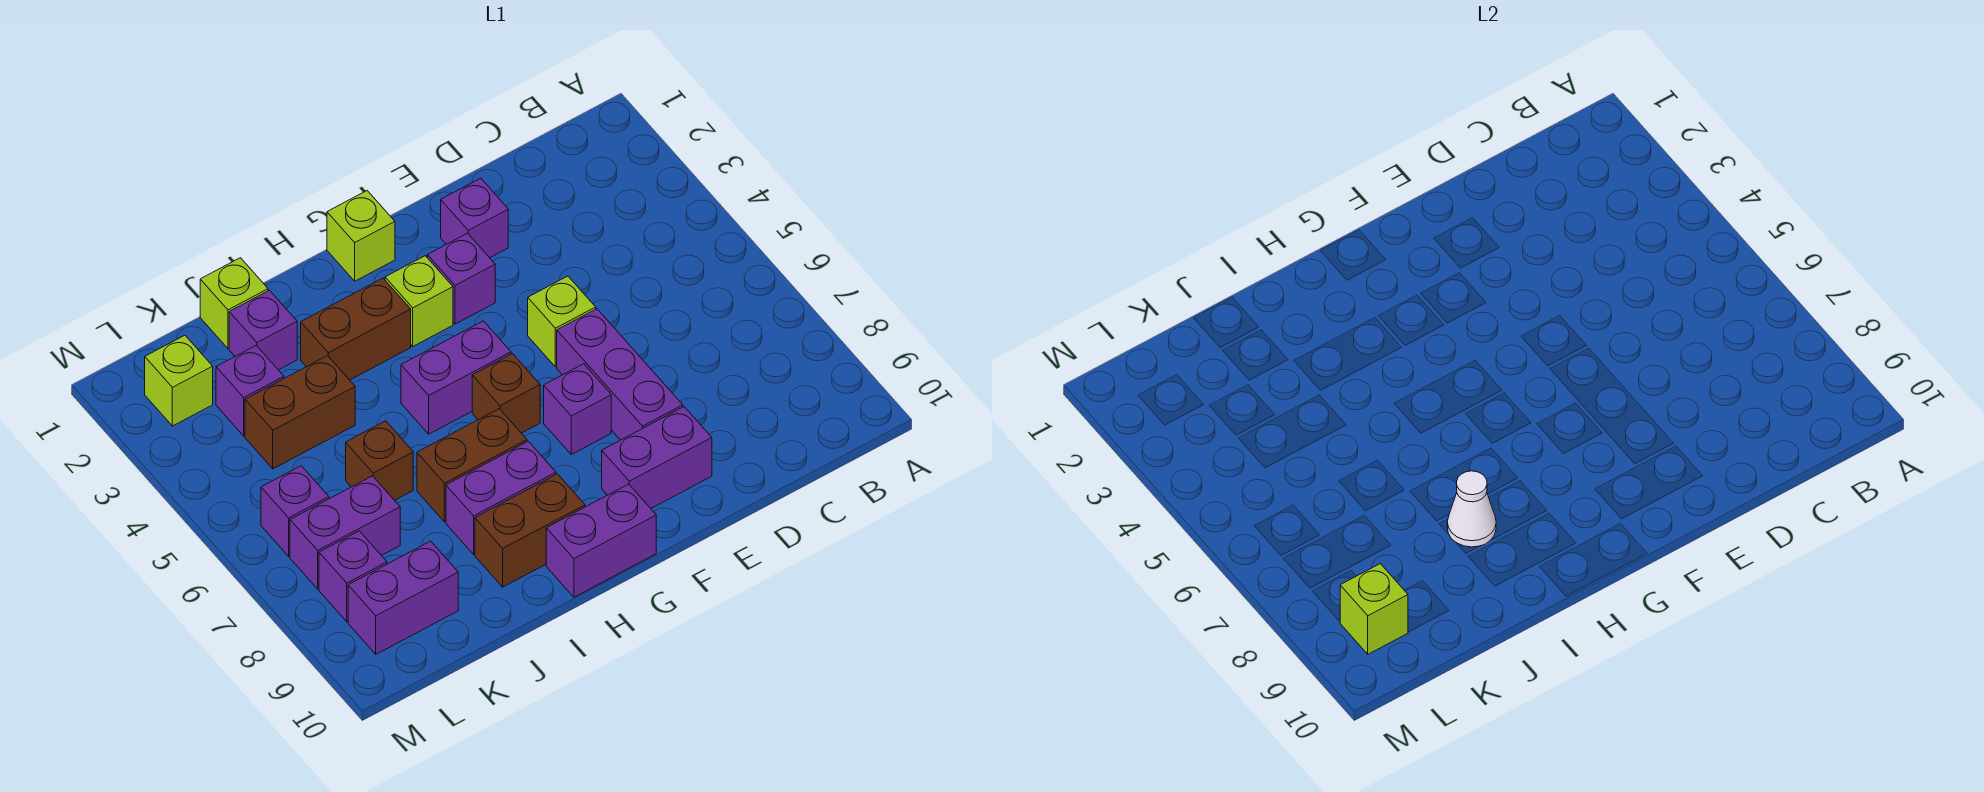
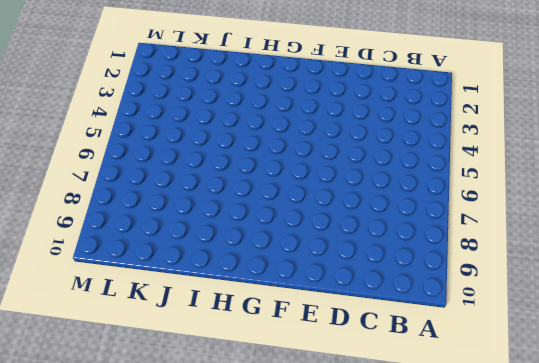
none -> purple brick E2 level 1
none -> lime brick E5 level 1
none -> purple brick E6:E8 level 1

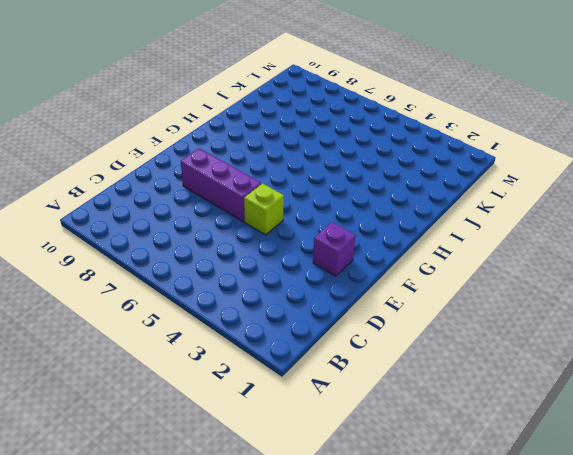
none -> purple brick E9:F9 level 1
none -> purple brick F3 level 1
none -> purple brick F7 level 1

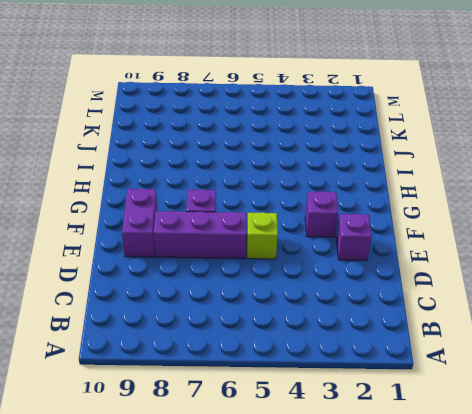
none -> lime brick G1 level 1
none -> lime brick G3 level 1
none -> purple brick G5:H5 level 1

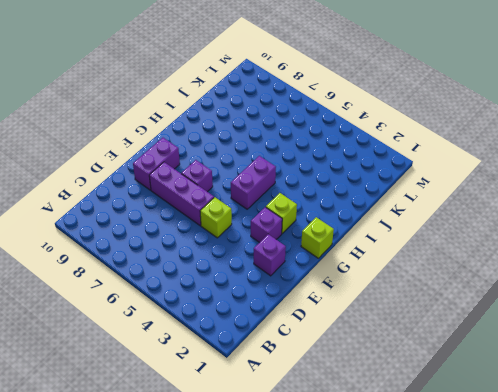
none -> brown brick G6 level 1
none -> purple brick G10:H10 level 1
none -> brown brick H3:I3 level 1

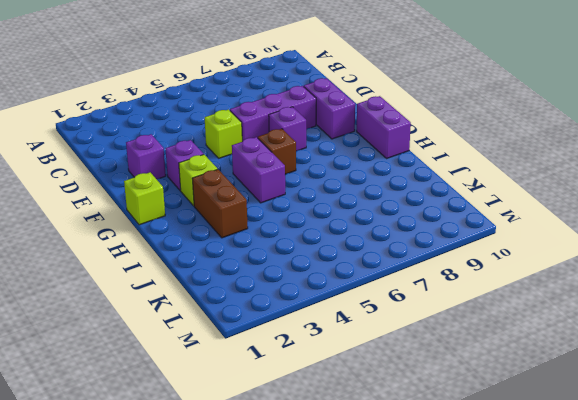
none -> brown brick H7:I7 level 1
none -> purple brick H8:I8 level 1
none -> brown brick H9:I9 level 1

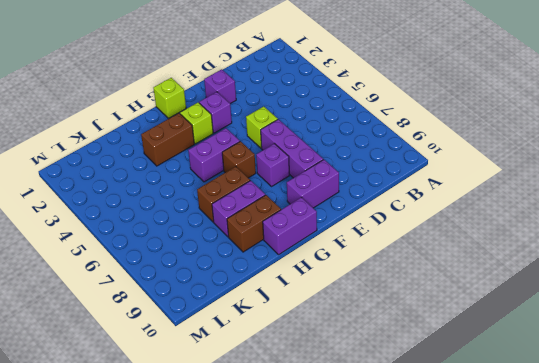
none -> lime brick J1 level 1
none -> purple brick J2 level 1
none -> brown brick J4:K4 level 1

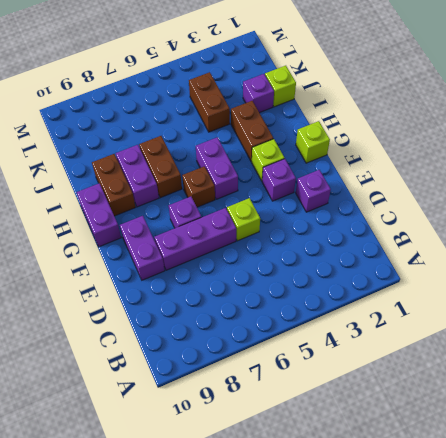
none -> brown brick J6 level 1
none -> purple brick K3 level 1
none -> purple brick K7:L7 level 1

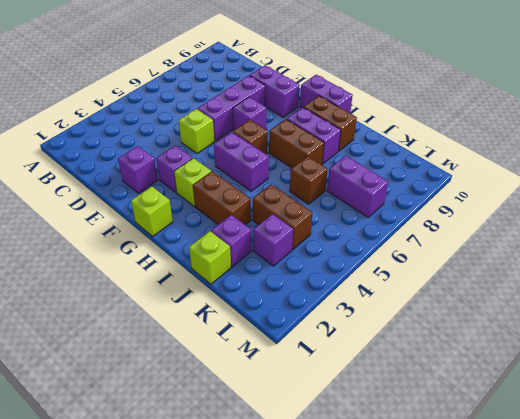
none -> purple brick K9:L9 level 1
none -> lime brick L2 level 1
none -> purple brick L6 level 1

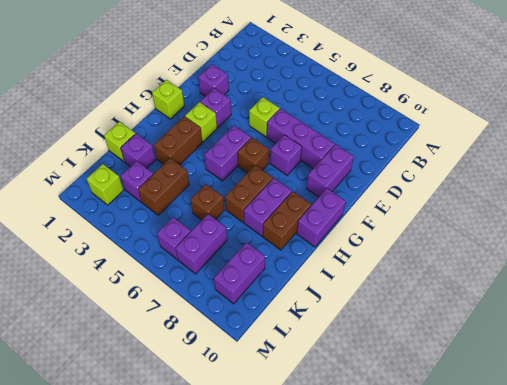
none -> purple brick L8 level 1
none -> white cone I8 level 2
none -> lime brick L9 level 2

